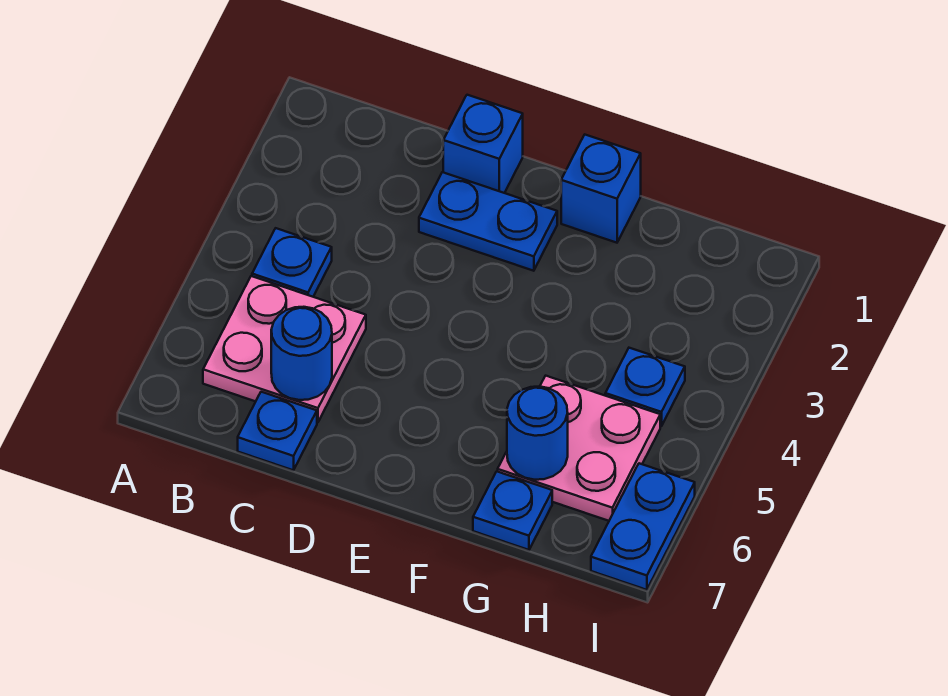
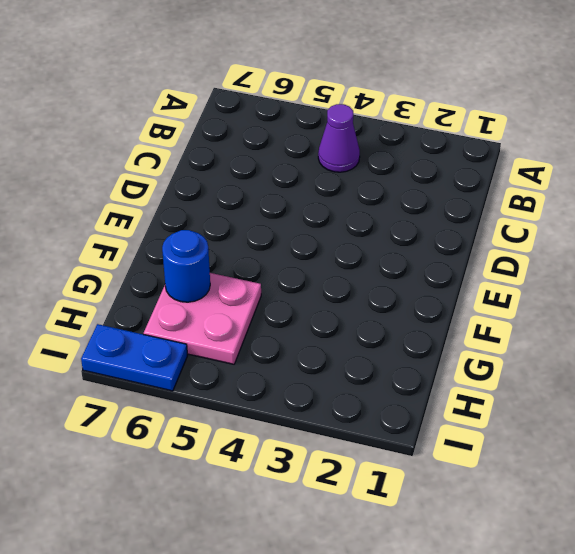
purple cone B4 level 1 -> blue plate B4 level 1
none -> pink plate B5:C6 level 1
none -> blue plate C7 level 1
none -> blue brick D1 level 1

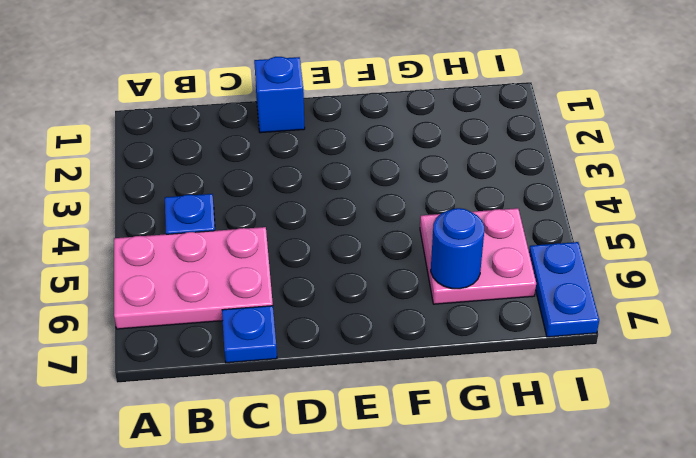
pink plate A5:C6 level 1 -> pink plate B5:C6 level 1
none -> blue plate D2:E2 level 1
none -> blue brick F1 level 1
none -> blue plate G7 level 1

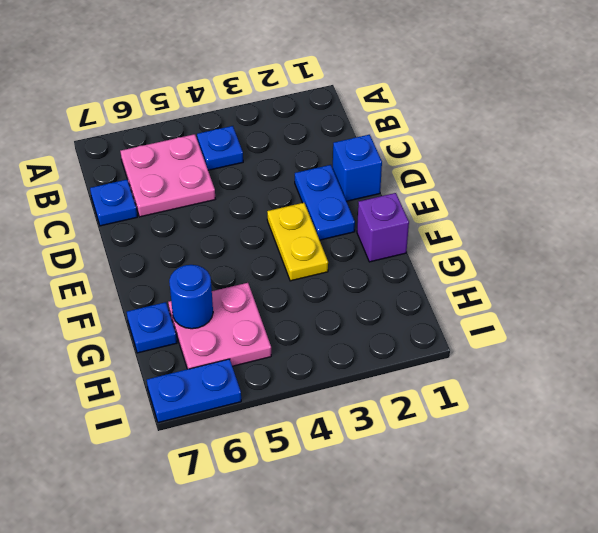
yellow plate E3:F3 level 1 -> none
purple brick F1 level 1 -> blue brick F1 level 1
none -> blue plate H4 level 1
none -> blue round brick C6 level 2

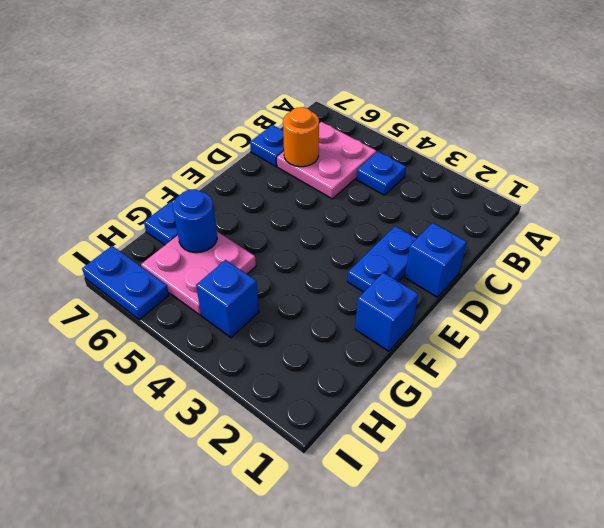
orange round brick C6 level 2 -> blue round brick C6 level 2
blue brick H4 level 1 -> blue plate H4 level 1

